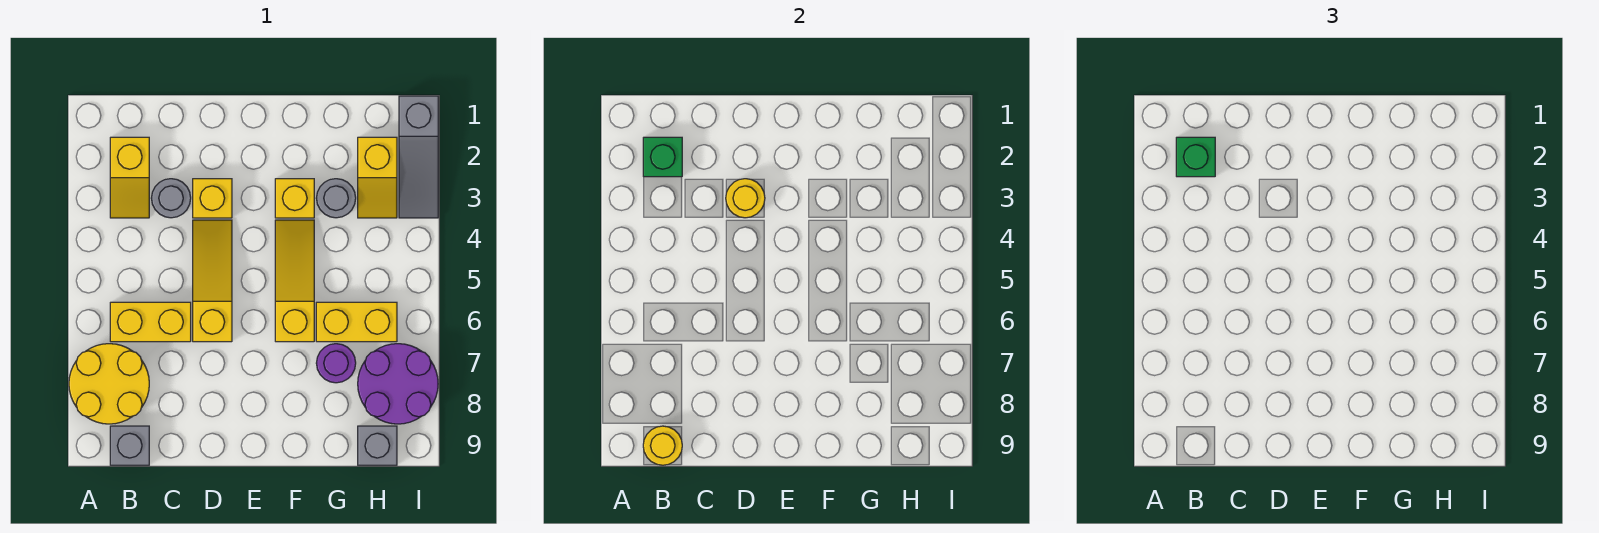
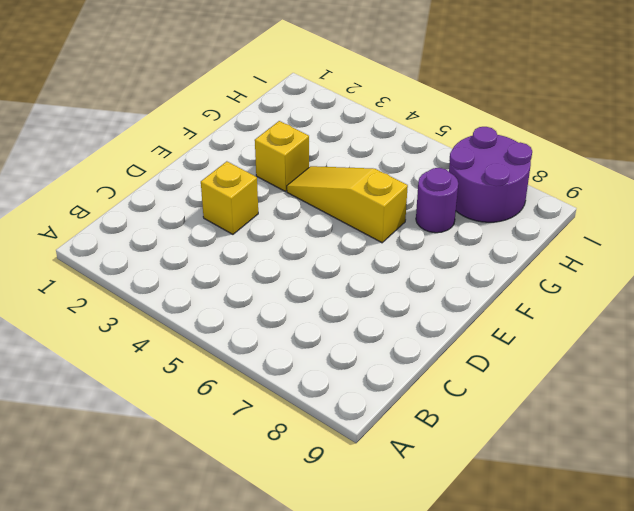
none -> yellow round brick A7:B8 level 1
none -> yellow slope B2:B3 level 1 top 2
none -> yellow brick B6:C6 level 1

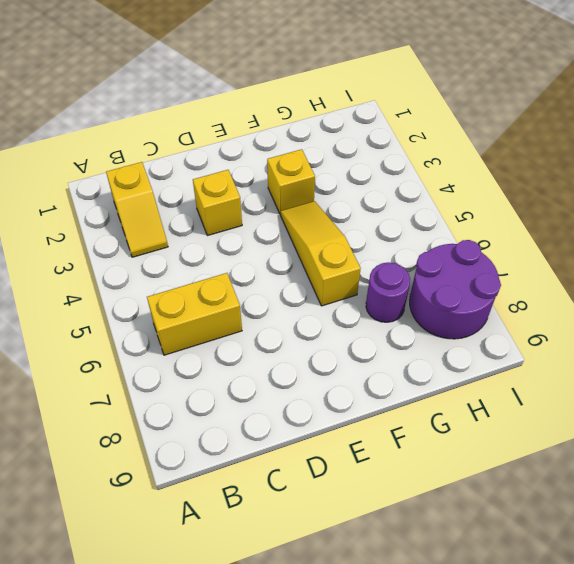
none -> yellow round brick A7:B8 level 1
none -> grey brick B9 level 1
none -> grey round brick C3 level 1

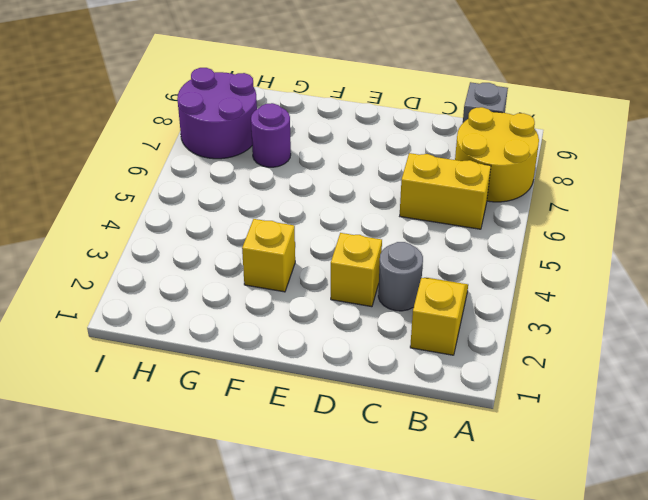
none -> yellow slope D4:D6 level 1 top 6
none -> yellow slope F4:F6 level 1 top 6
none -> grey round brick G3 level 1

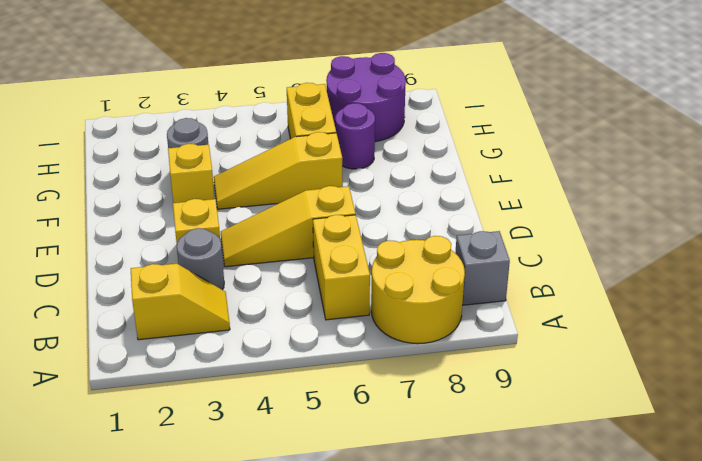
none -> yellow slope H2:H3 level 1 top 2
none -> grey brick H9 level 1
none -> grey slope I1:I3 level 1 top 1

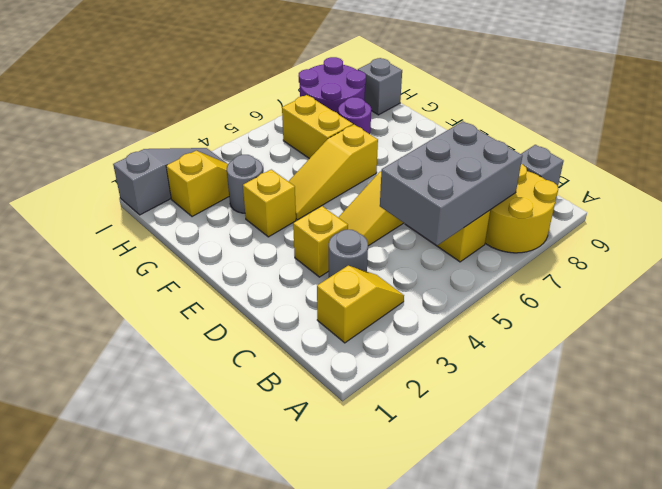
grey brick B5:C7 level 2 -> none
none -> green brick B2 level 2
none -> yellow round brick B9 level 2
none -> yellow round brick D3 level 2

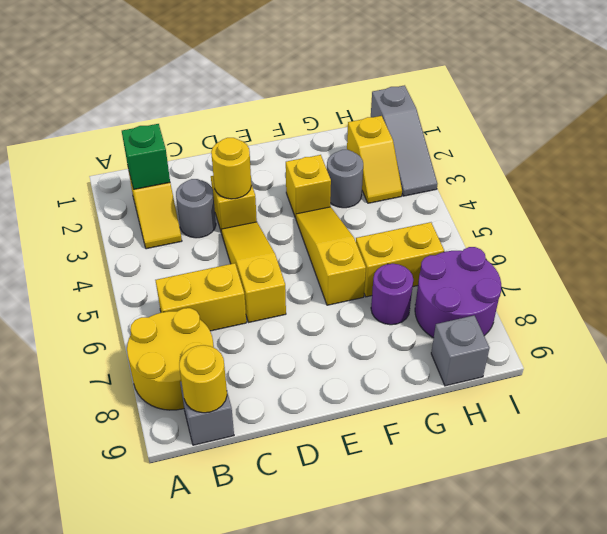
none -> green brick B2 level 3

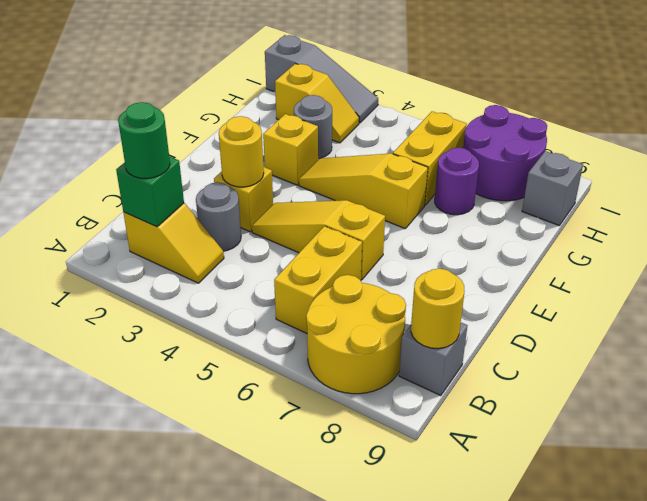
green round brick B2 level 3 -> green brick B2 level 3

